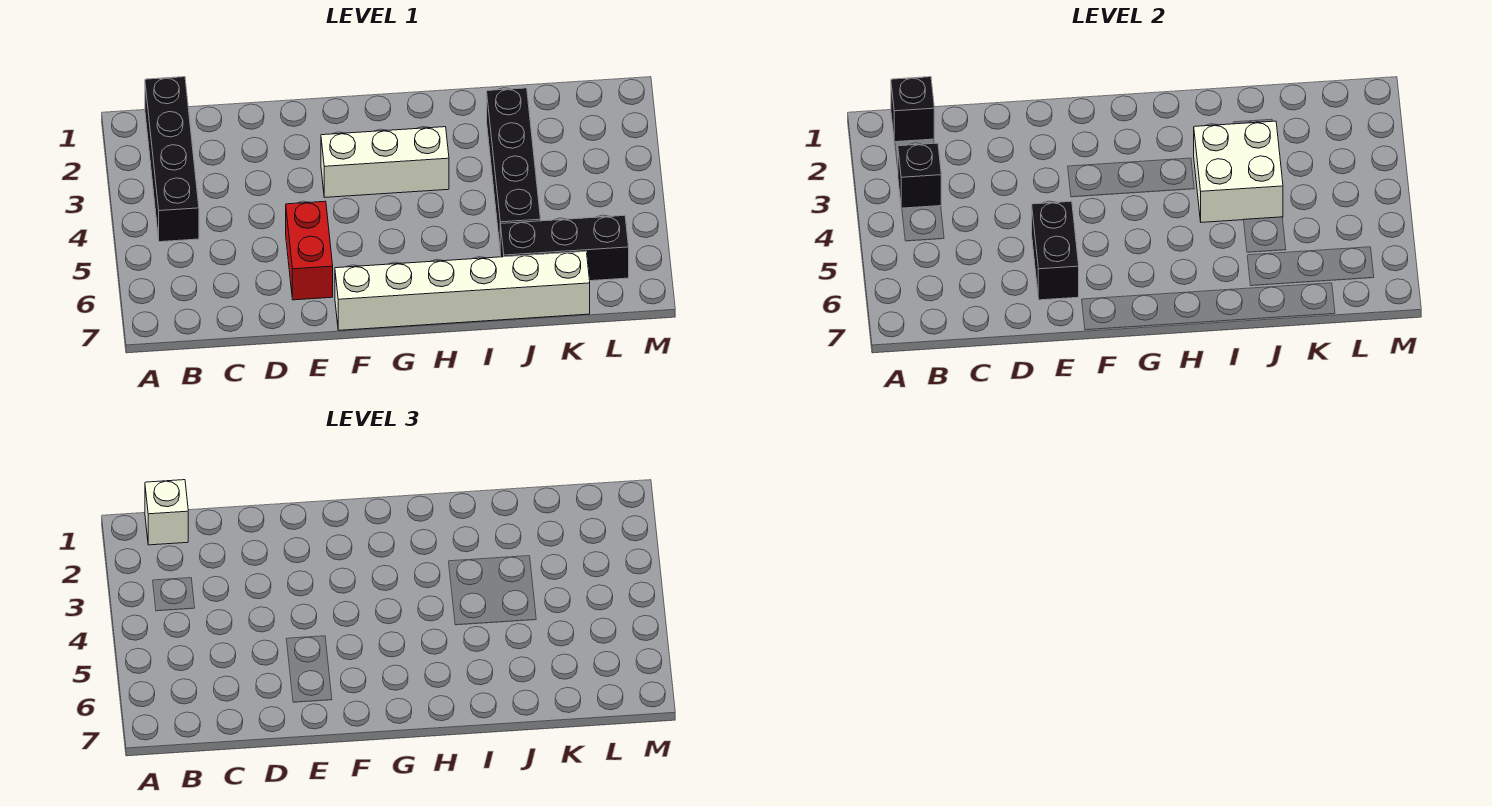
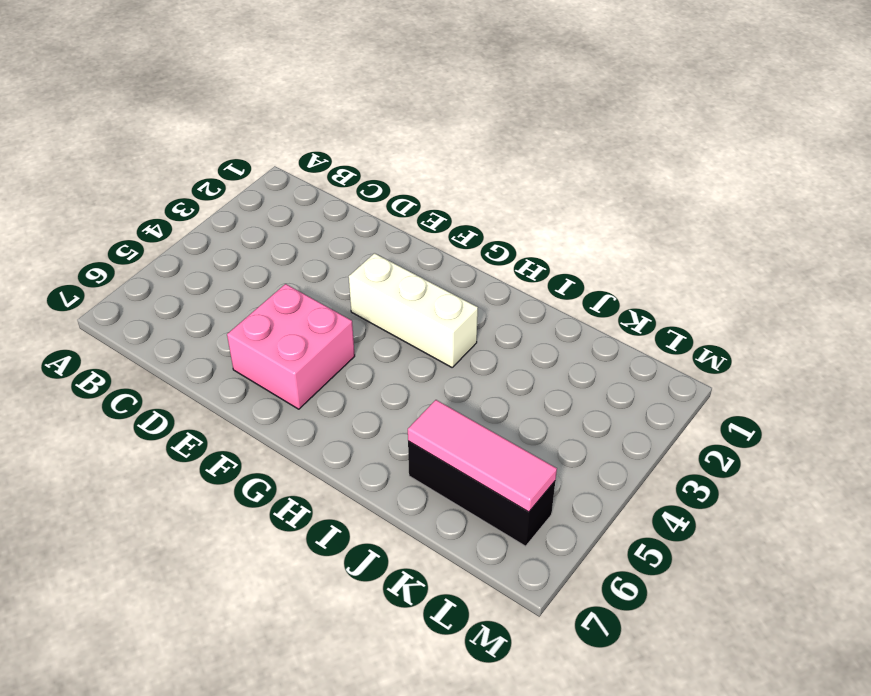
pink brick E5:F6 level 1 -> red brick E5:E6 level 1
pink tile J6:L6 level 2 -> none
none -> black brick B1:B4 level 1
none -> white brick F7:K7 level 1

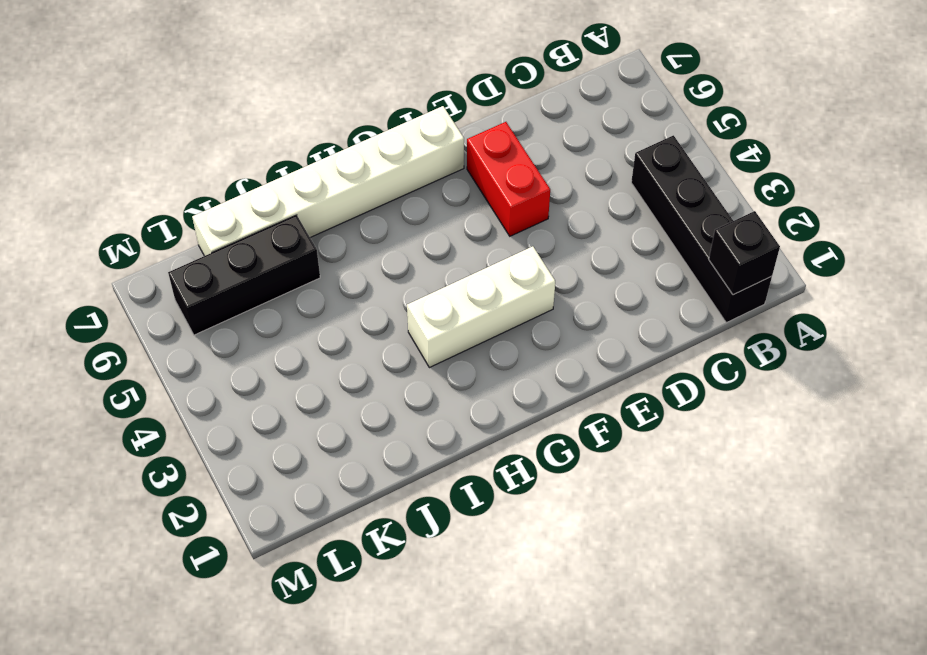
none -> black brick J2:J5 level 1
none -> black brick B3 level 2

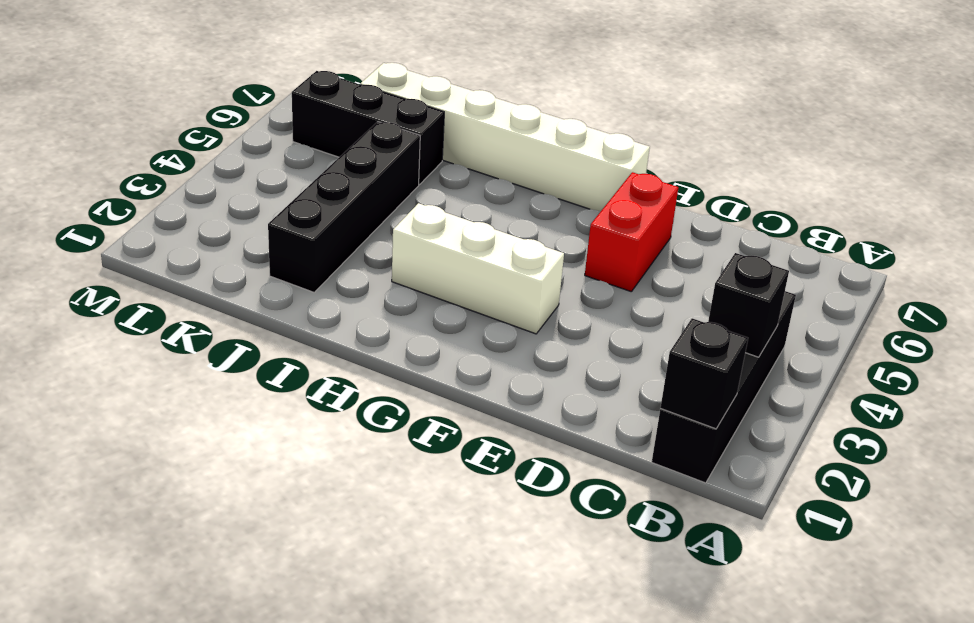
none -> black brick E5:E6 level 2
none -> white brick I3:J4 level 2

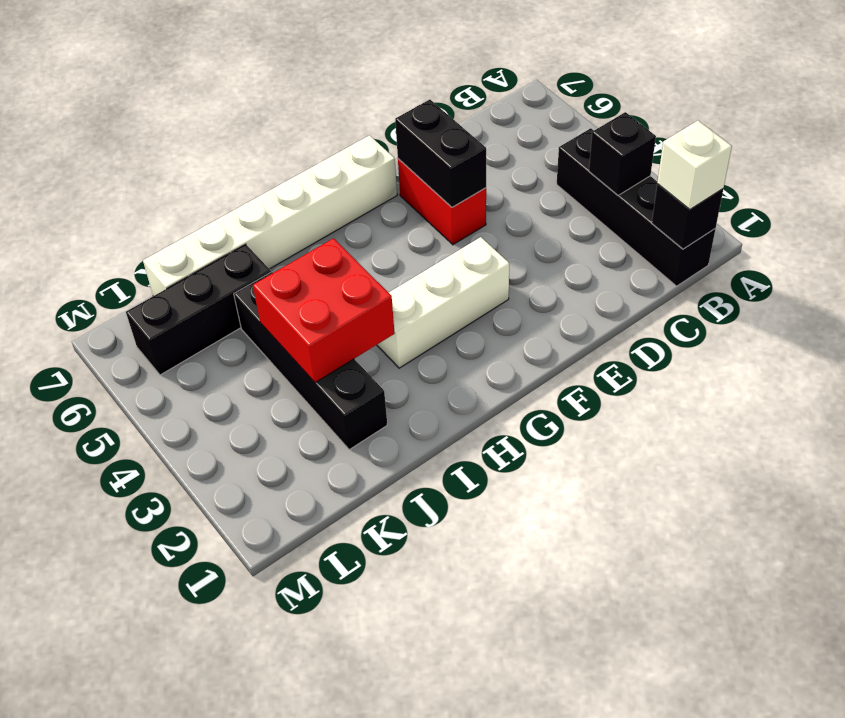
red brick I3:J4 level 2 -> white brick I3:J4 level 2

